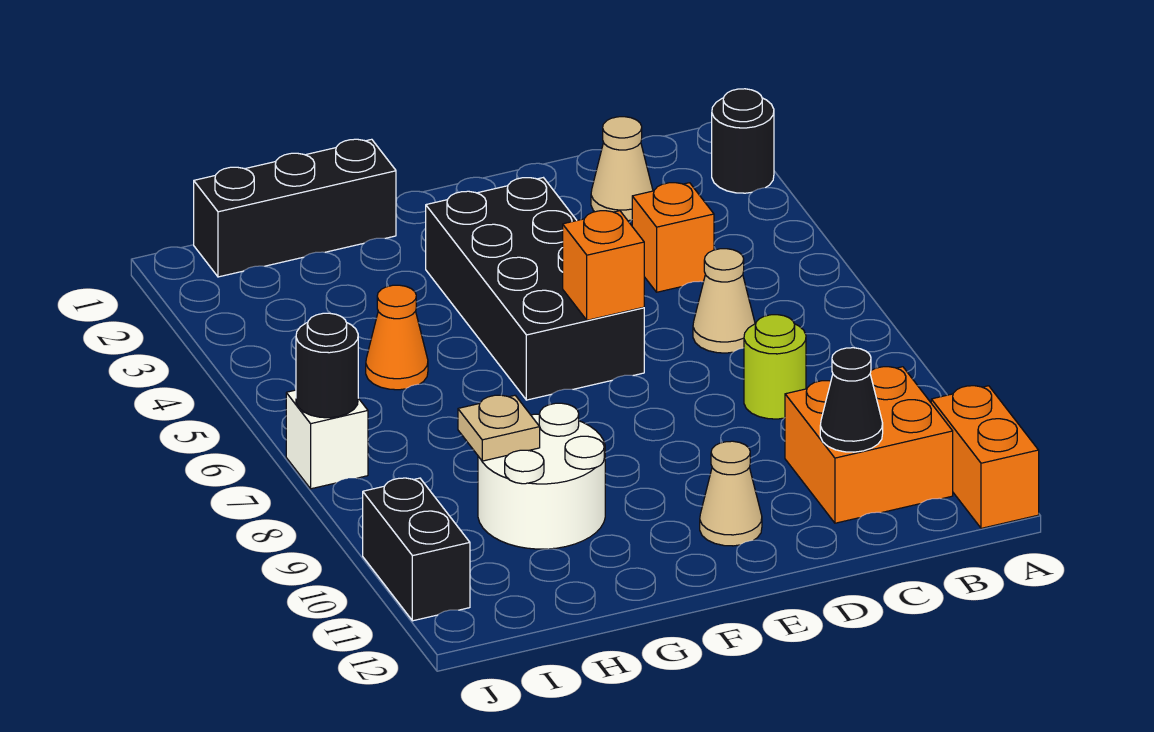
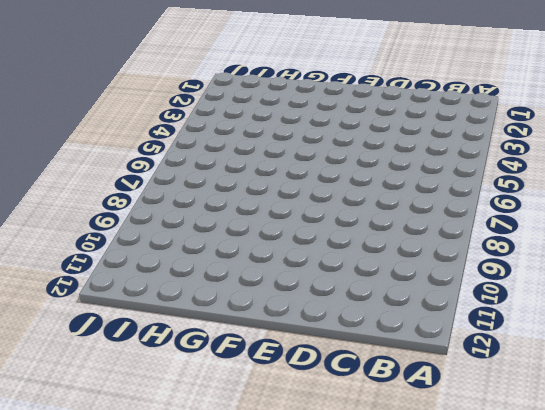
none -> black round brick A2 level 1
none -> orange brick A11:A12 level 1
none -> orange brick B10:C11 level 1

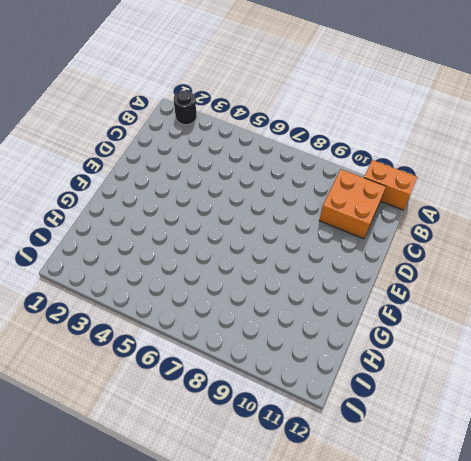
none -> tan cone C2 level 1
none -> orange brick C4 level 1
none -> tan cone C6 level 1

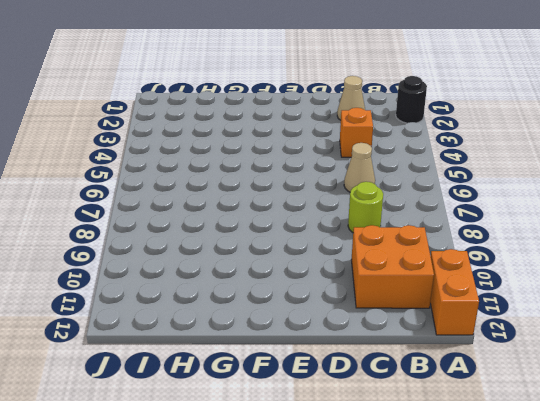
none -> black brick E3:F6 level 1
none -> tan cone E11 level 1
none -> black brick G1:I1 level 1

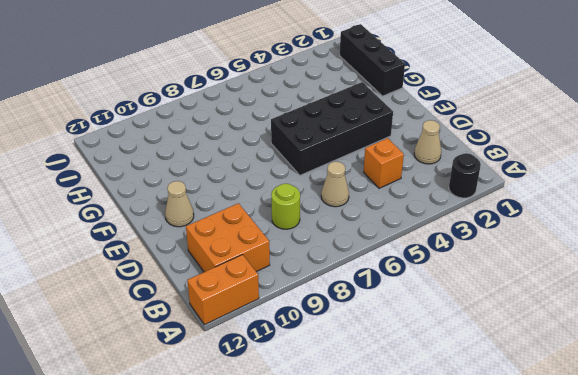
none -> white round brick G9:H10 level 1
none -> orange cone H5 level 1
none -> white brick J7 level 1

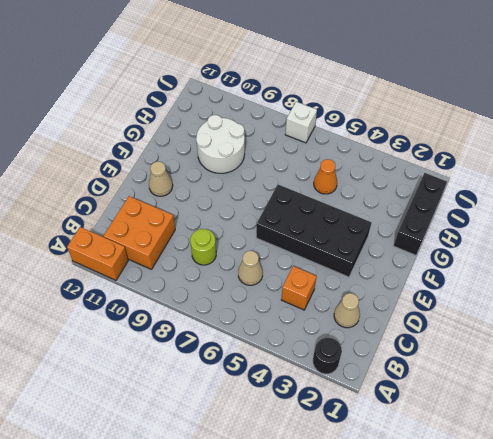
none -> black brick J10:J11 level 1
none -> black cone C11 level 2
none -> orange brick E6 level 2

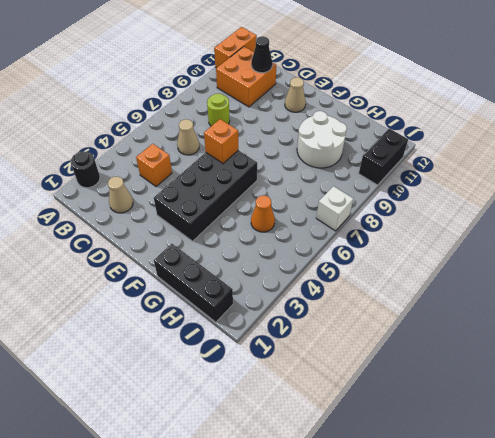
none -> tan plate H9 level 2
none -> black round brick J7 level 2

